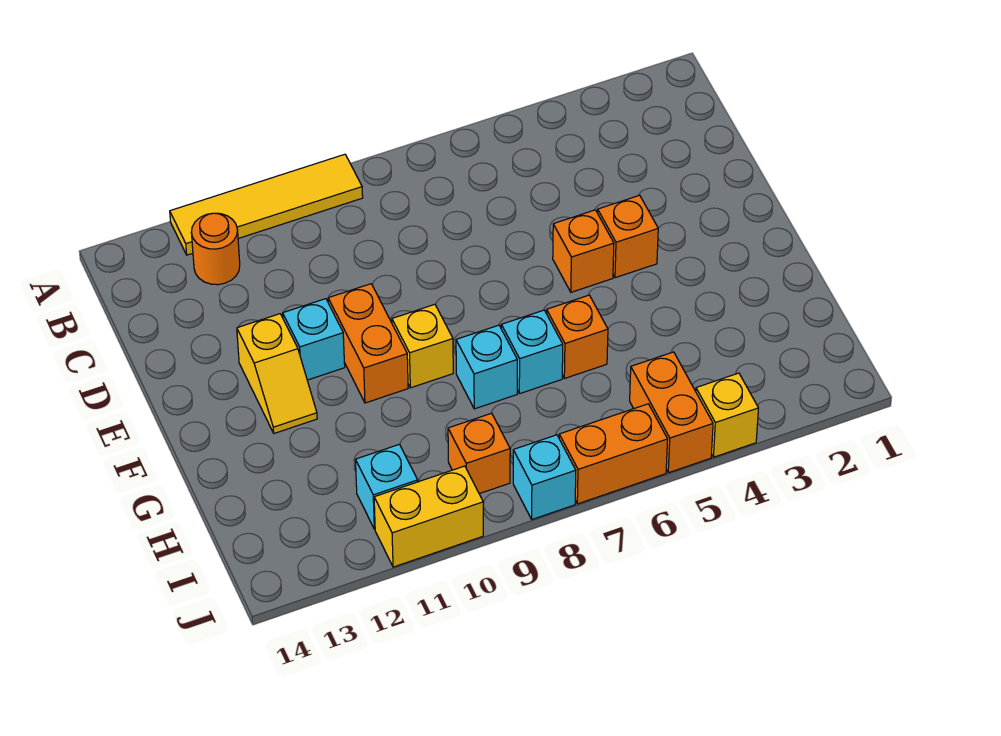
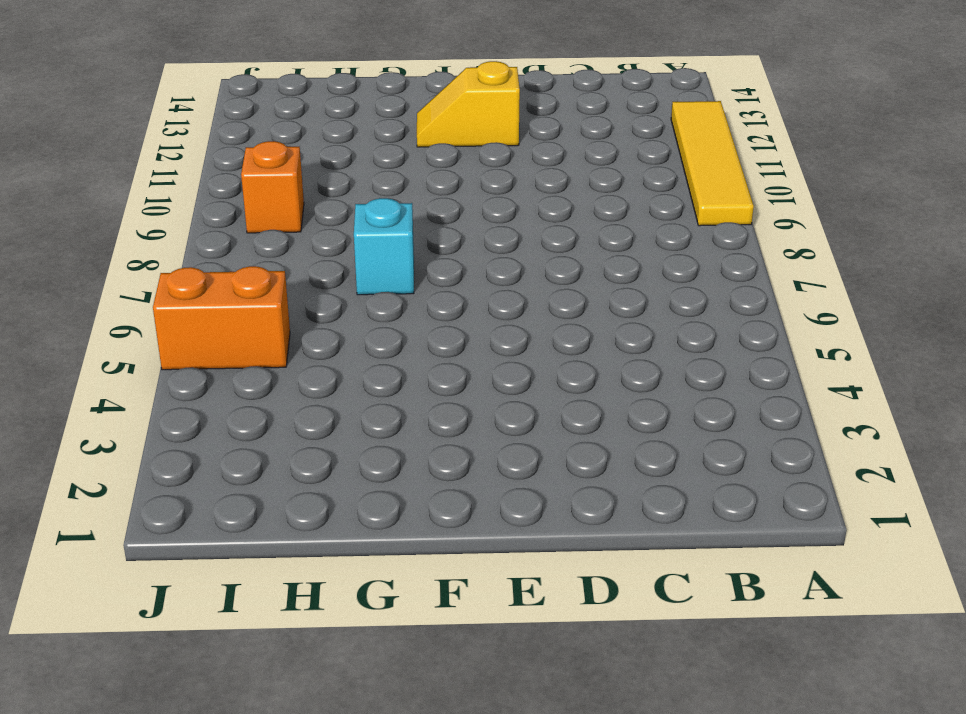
none -> orange round brick B12 level 1
none -> orange brick E4 level 1
none -> orange brick E5 level 1

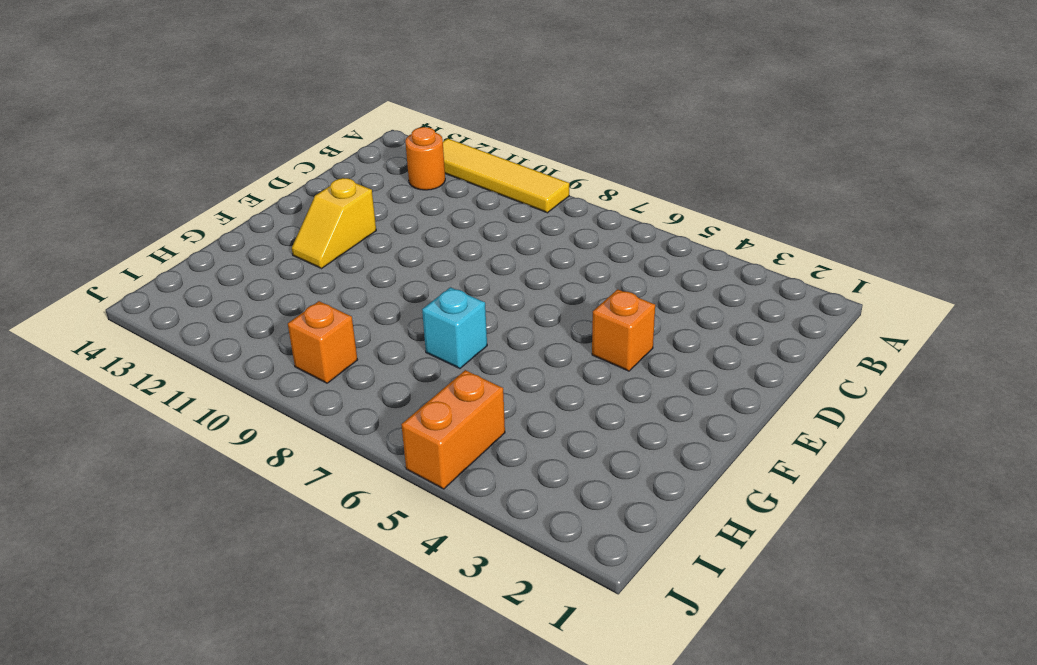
none -> orange brick E5 level 1
none -> orange brick E10:F10 level 1
none -> cyan brick E11 level 1

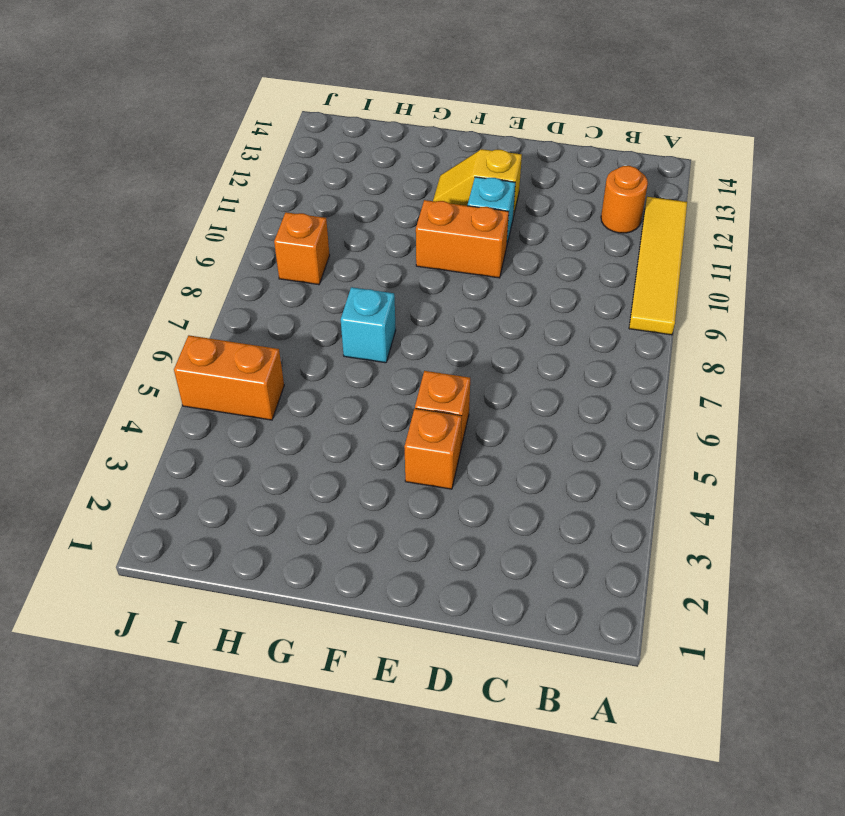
none -> yellow brick F9 level 1
none -> orange brick G6 level 1
none -> cyan brick G8 level 1

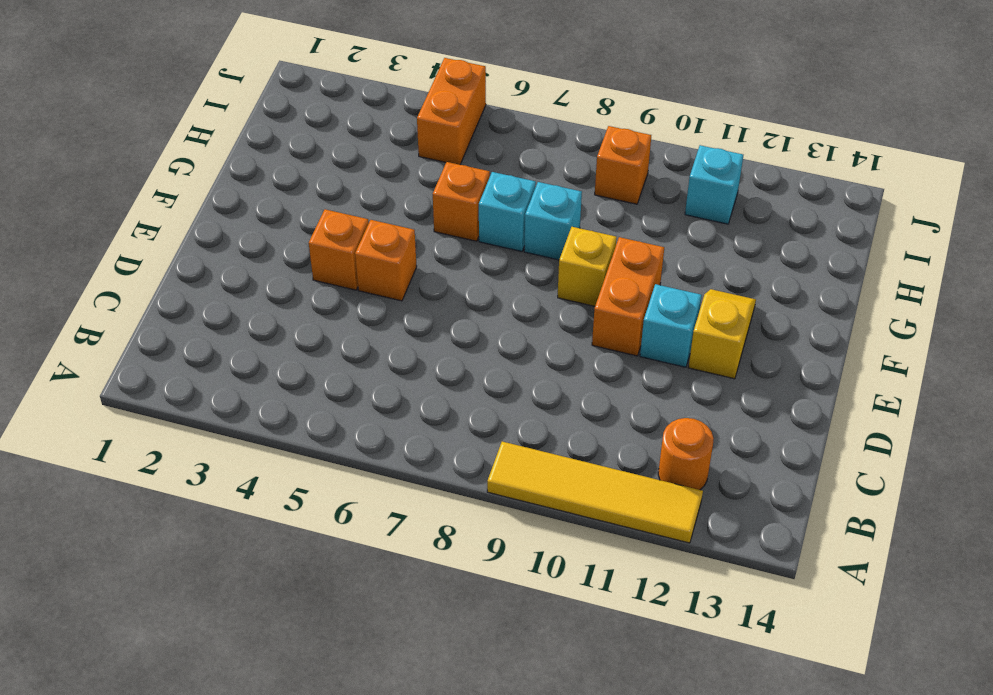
none -> yellow brick J4 level 1
none -> orange brick J6:J7 level 1
none -> cyan brick J8 level 1

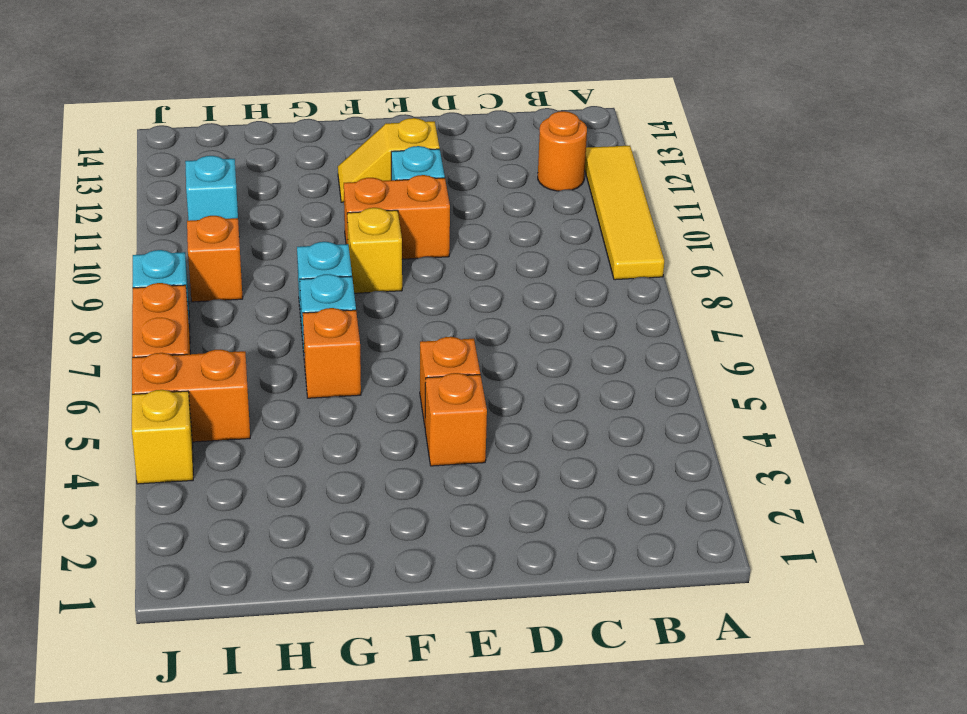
none -> yellow brick J10:J11 level 1

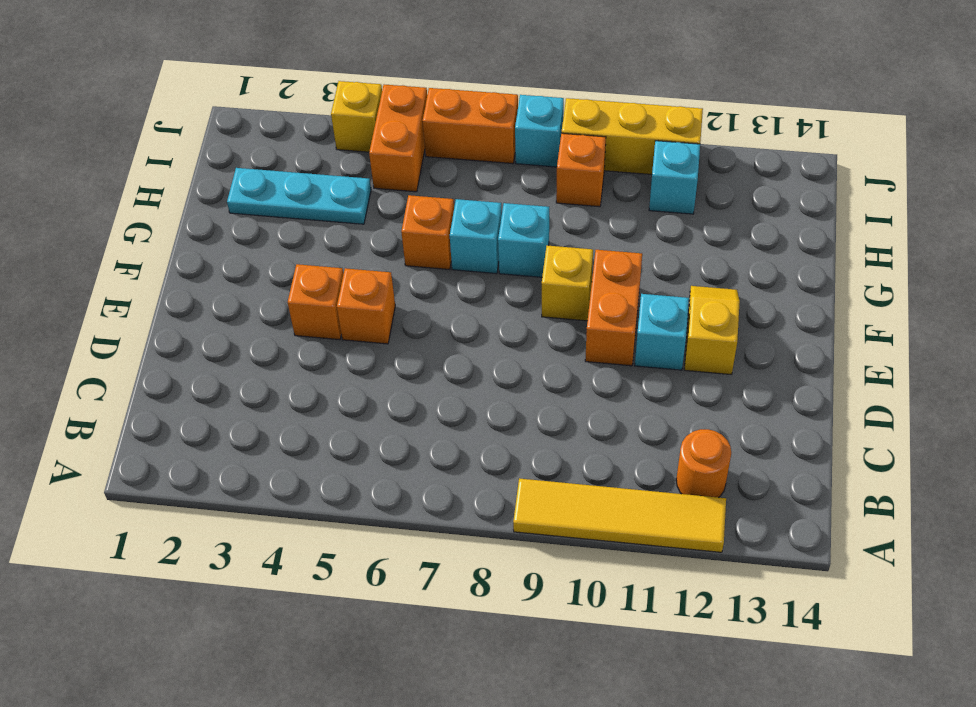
cyan plate H2:H4 level 1 -> none
yellow brick J9:J11 level 1 -> yellow brick J10:J11 level 1

